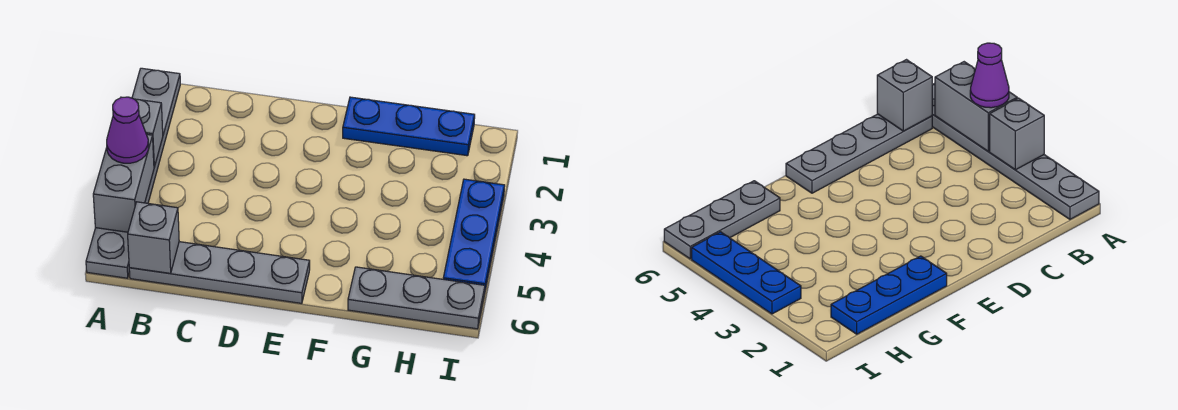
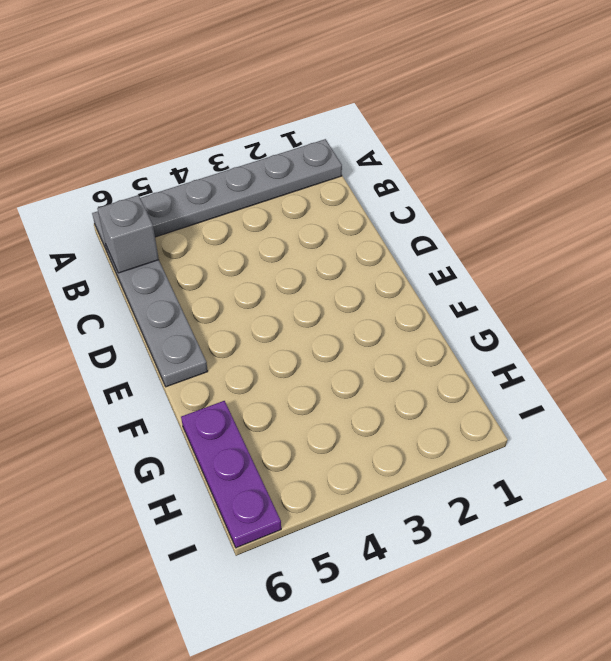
purple plate G6:I6 level 1 -> grey plate G6:I6 level 1
none -> blue plate F1:H1 level 1
none -> blue plate I3:I5 level 1

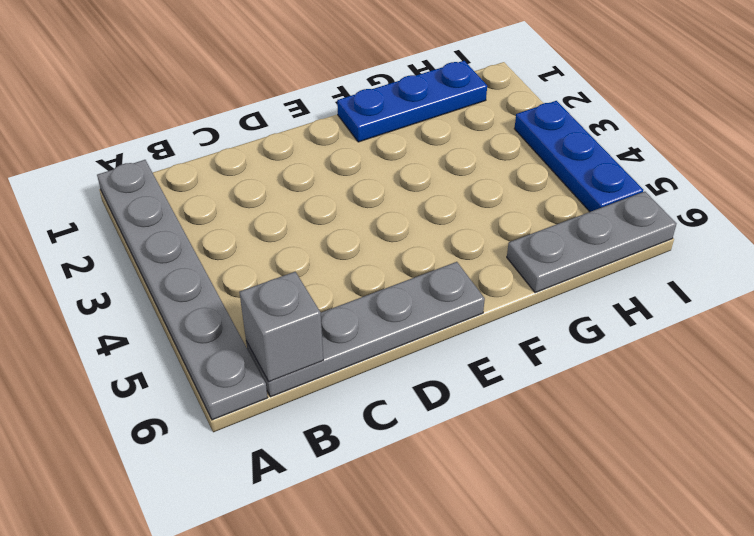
none -> grey brick A3 level 2
none -> grey brick A4:A5 level 2

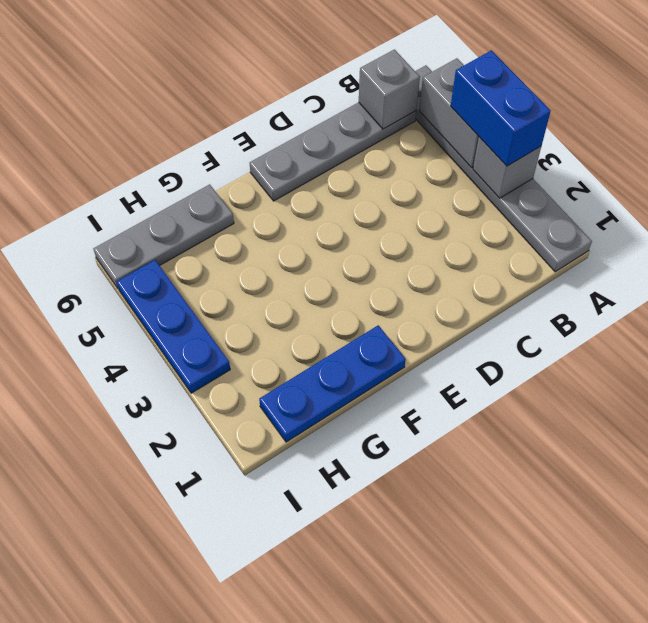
blue brick A3:A4 level 3 -> purple cone A4 level 3

